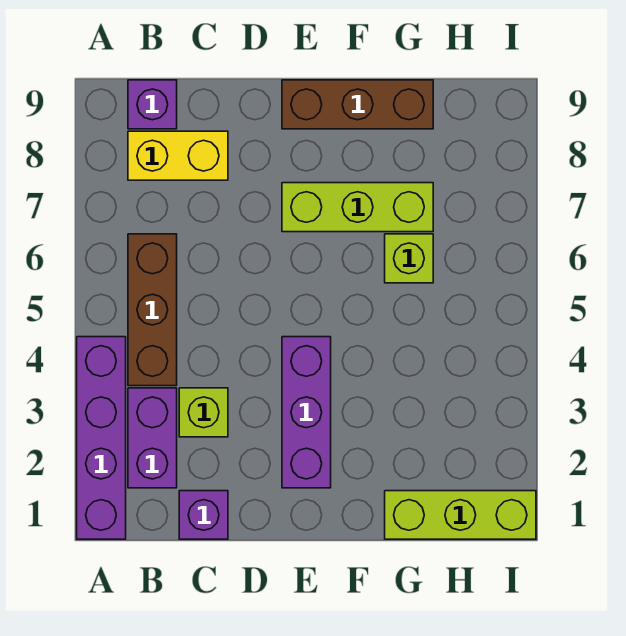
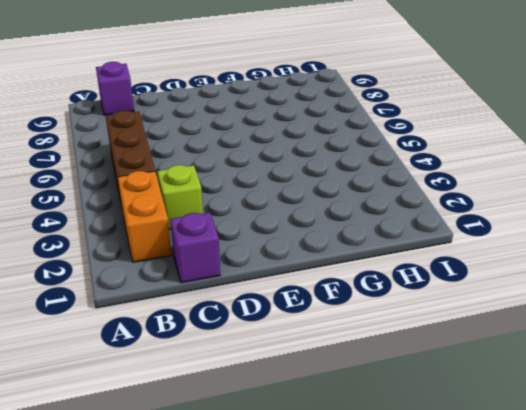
orange brick B2:B3 level 1 -> purple brick B2:B3 level 1
none -> purple brick A1:A4 level 1
none -> yellow brick B8:C8 level 1
none -> purple brick E2:E4 level 1

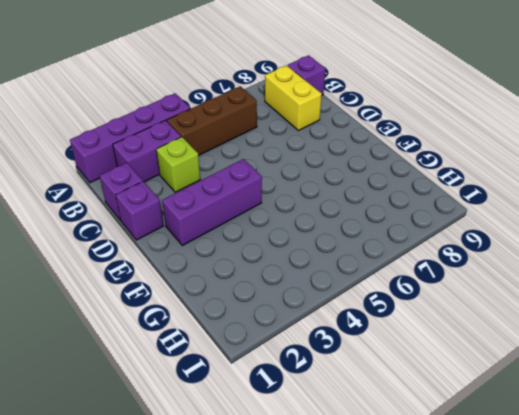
purple brick D1 level 1 -> none
none -> lime brick E7:G7 level 1
none -> brown brick E9:G9 level 1
none -> lime brick G1:I1 level 1

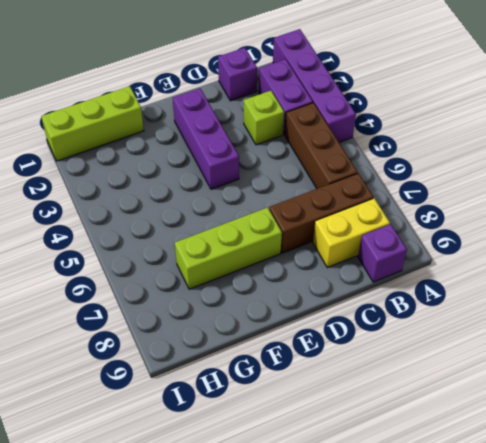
brown brick B7:D7 level 1 -> brown brick E9:G9 level 1
none -> lime brick G6 level 1

